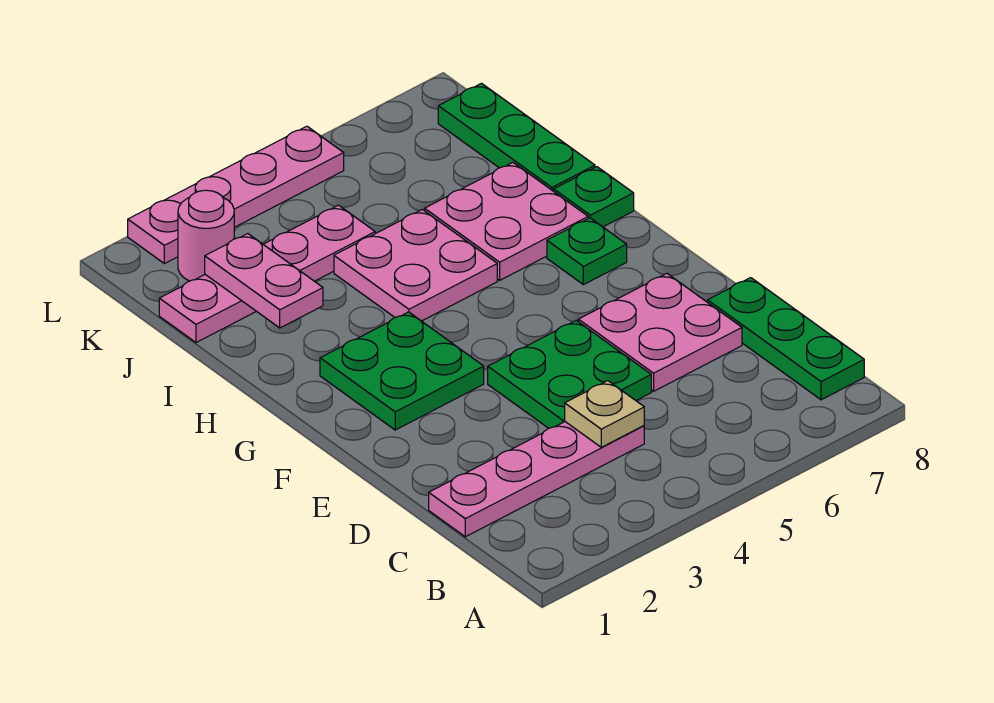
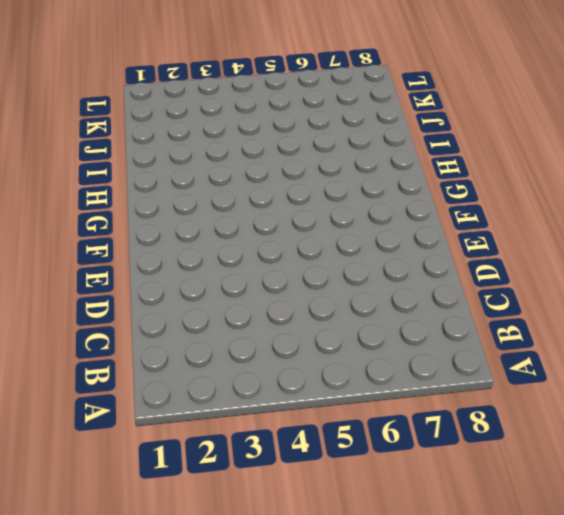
none -> green plate B8:D8 level 1
none -> pink plate C1:C4 level 1
none -> green plate D4:E5 level 1

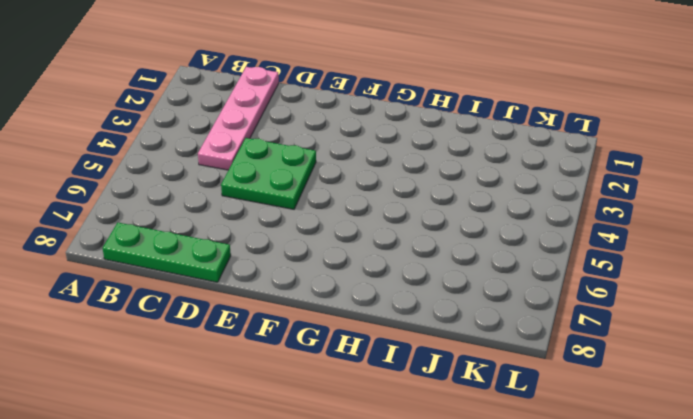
none -> pink plate D6:E7 level 1
none -> green plate F2:G3 level 1
none -> green plate G7 level 1

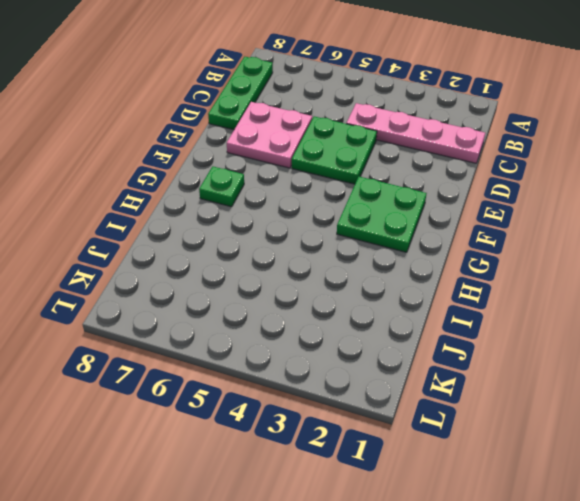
none -> pink plate H4:I5 level 1
none -> pink plate H6:I7 level 1
none -> green plate H8 level 1

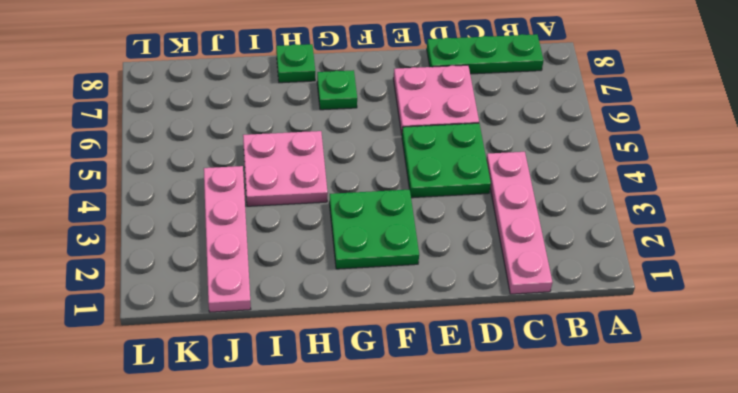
none -> pink plate H6:I7 level 1
none -> green plate I8:K8 level 1
none -> pink round brick K2 level 1

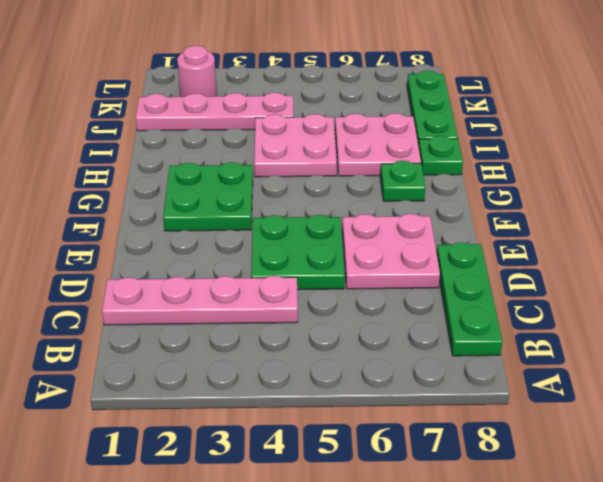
none -> pink plate L2:L5 level 1
none -> tan plate C4 level 2
none -> pink plate I2:J2 level 2

